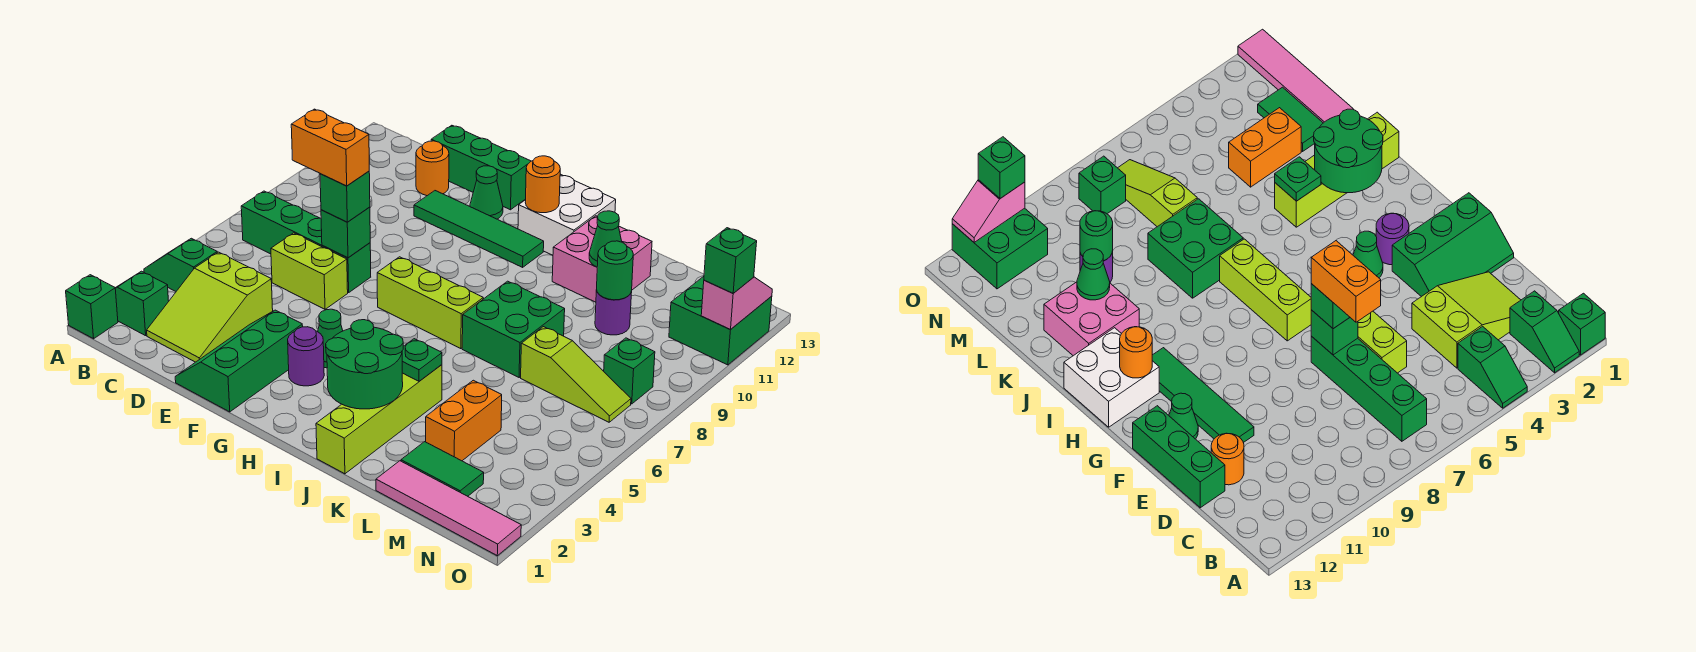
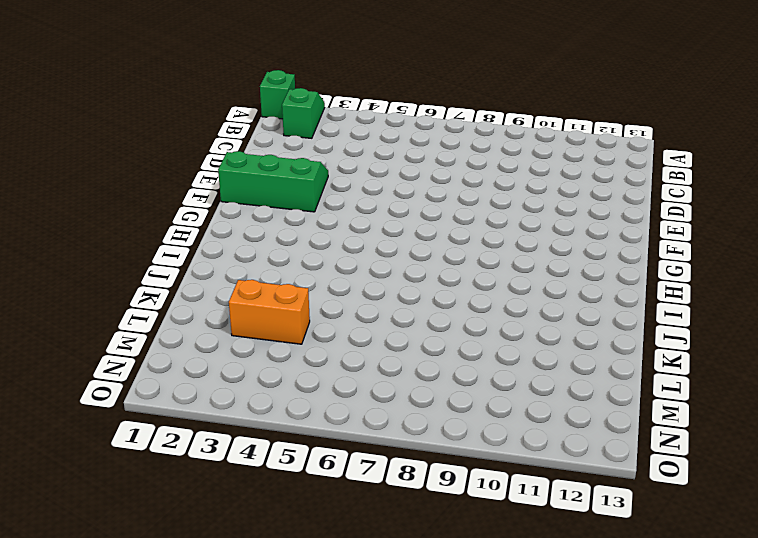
none -> green slope A4:B4 level 1 top B
none -> green brick B7:E7 level 1
none -> lime slope C2:D4 level 1 top 4
none -> lime brick D6:E6 level 1

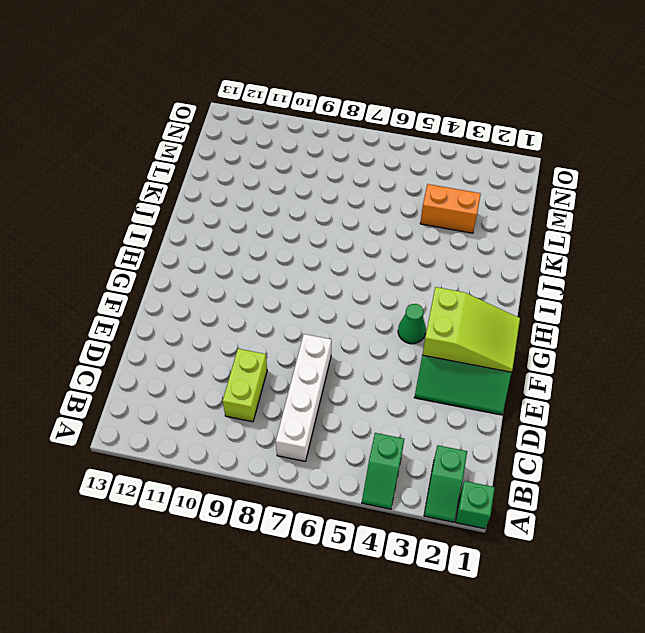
white brick B7:E7 level 1 -> green brick B7:E7 level 1
lime brick C9:D9 level 1 -> lime brick D6:E6 level 1
lime slope F1:G3 level 2 top 3 -> lime slope C2:D4 level 1 top 4
none -> orange round brick D12 level 1
none -> green brick D13:F13 level 1
none -> green tile E11:H11 level 1
none -> green cone F12 level 1

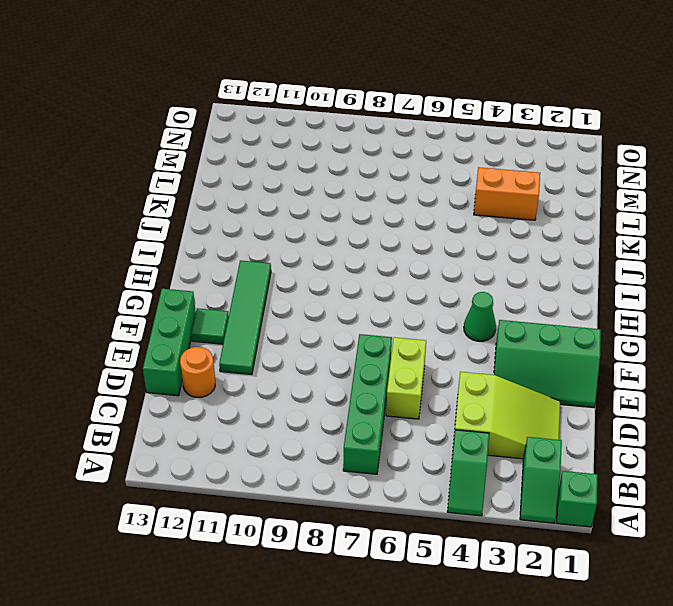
green tile F12 level 1 -> green cone F12 level 1
none -> purple round brick G3 level 1
none -> lime brick G7:I7 level 1
none -> white brick H12:I13 level 1
none -> lime brick J1:J4 level 1

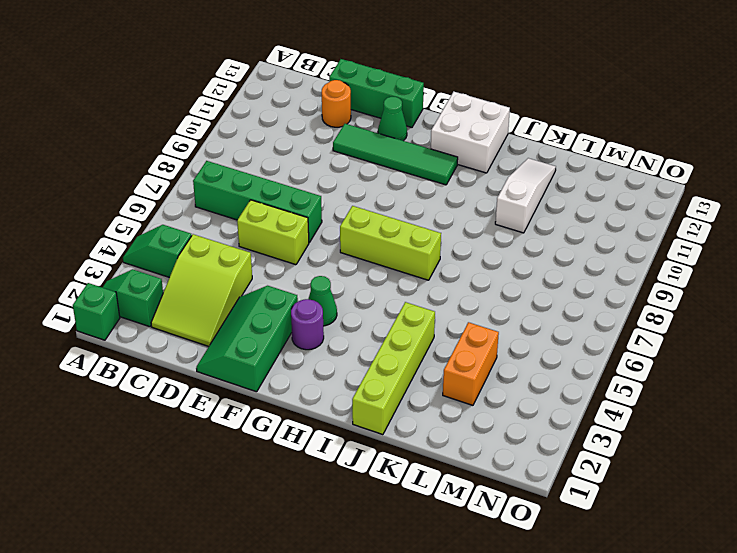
white slope K10:K12 level 1 top 10 -> pink brick J11:K12 level 1
none -> green brick J7:K8 level 1
none -> pink tile L1:O1 level 1
none -> green tile L2:M2 level 1
none -> lime slope L7:N7 level 1 top L

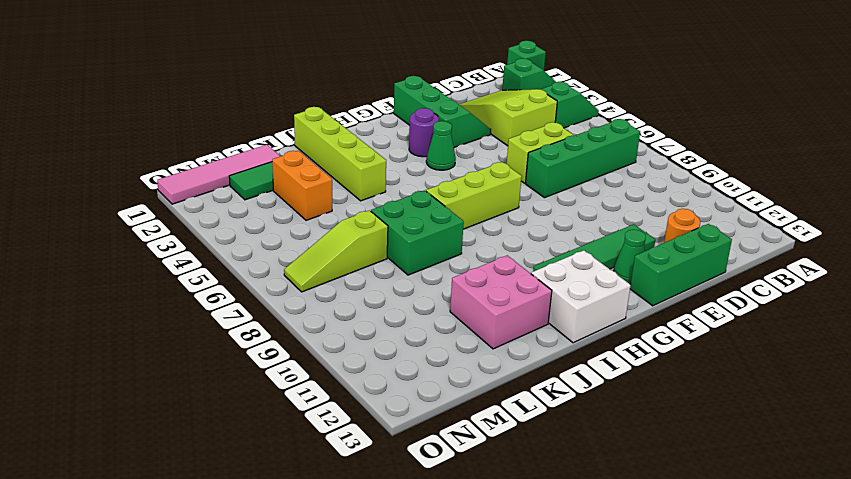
none -> purple round brick L10 level 1
none -> green brick N8 level 1
none -> green brick N11:O12 level 1
none -> green brick E7 level 2

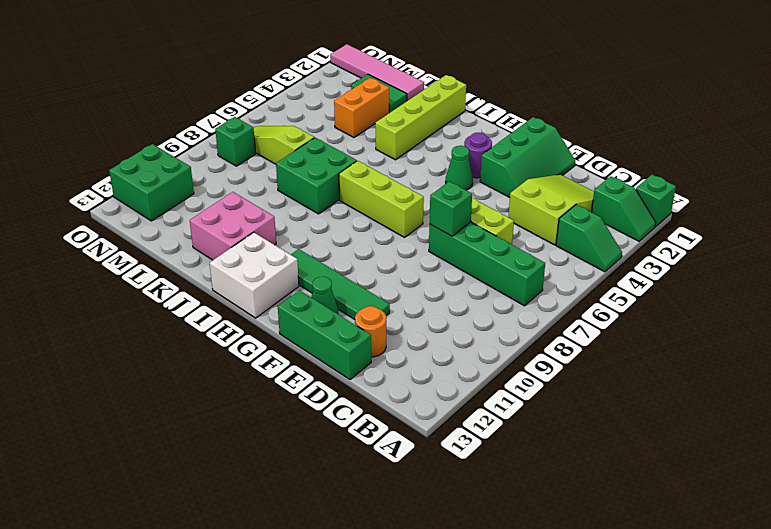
none -> purple round brick L10 level 1
none -> orange round brick H12 level 2
none -> green round brick I2:J3 level 2
none -> green plate J4 level 2

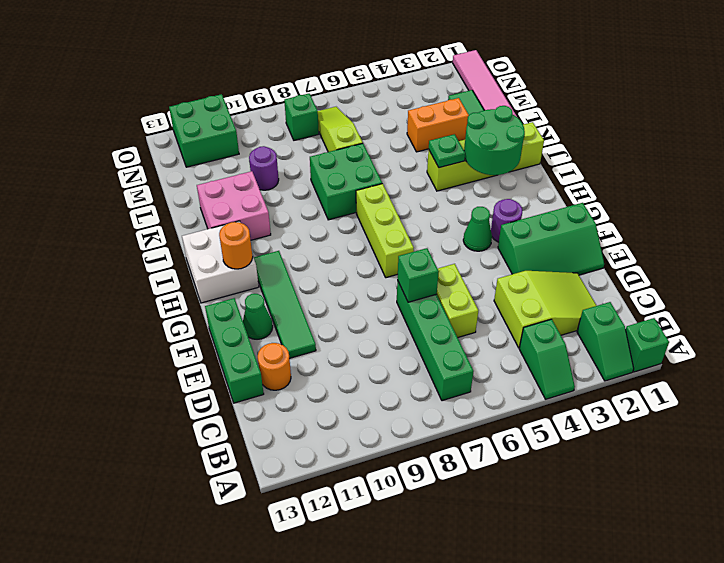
none -> green cone K11 level 2
none -> green round brick L10 level 2
none -> pink slope O11:O12 level 2 top 11
none -> green brick E7 level 3

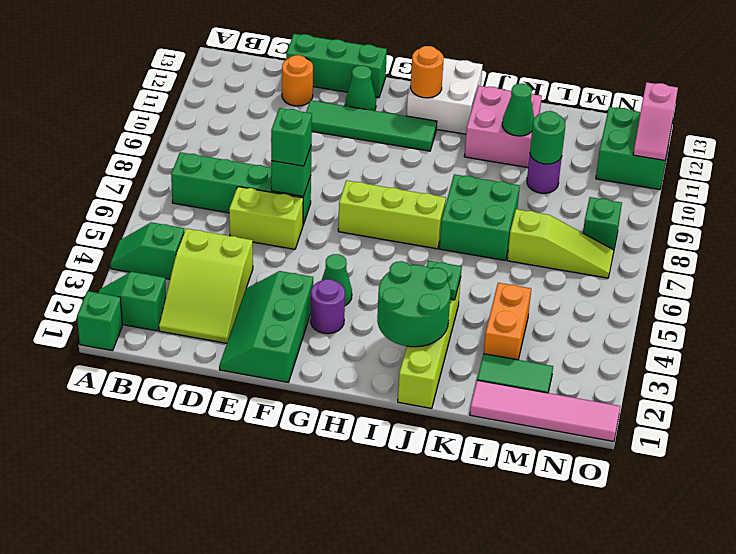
pink slope O11:O12 level 2 top 12 -> pink slope O11:O12 level 2 top 11
none -> green brick O11 level 3
none -> orange brick D7:E7 level 4

